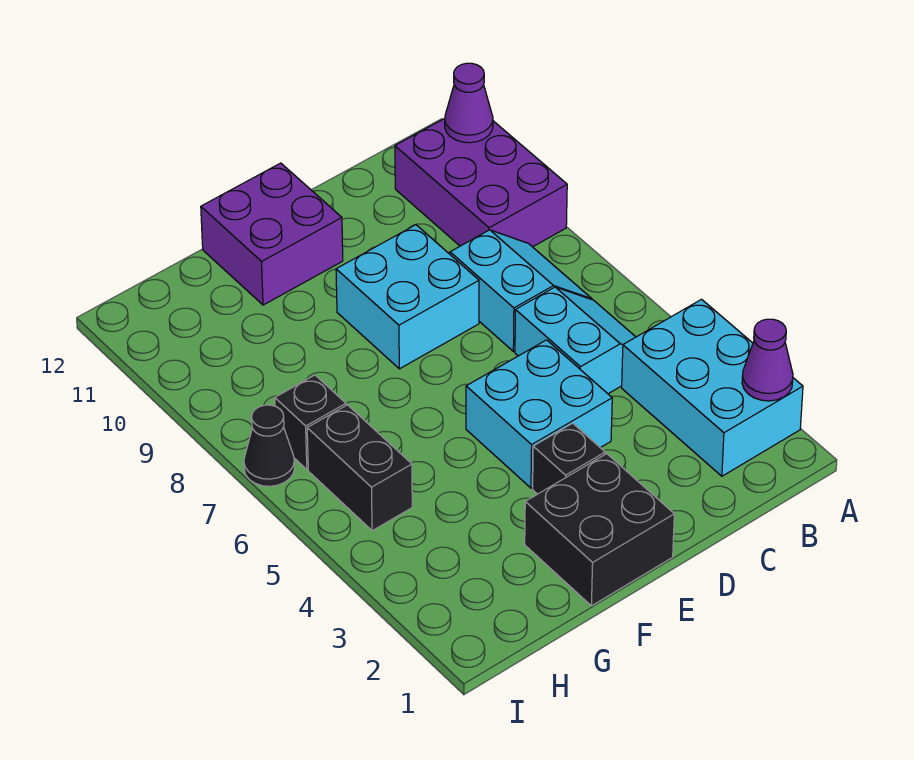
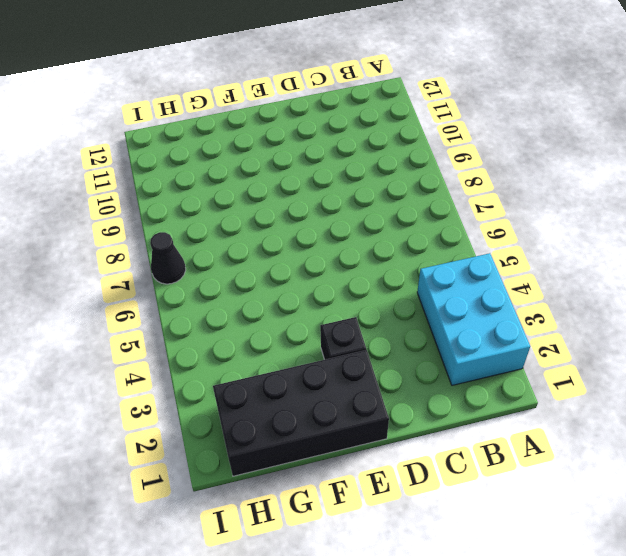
black brick E1:H2 level 1 -> black brick E1:F2 level 1
none -> purple brick A9:B11 level 1
none -> cyan slope B5:C6 level 1 top C
none -> cyan slope B7:C8 level 1 top C

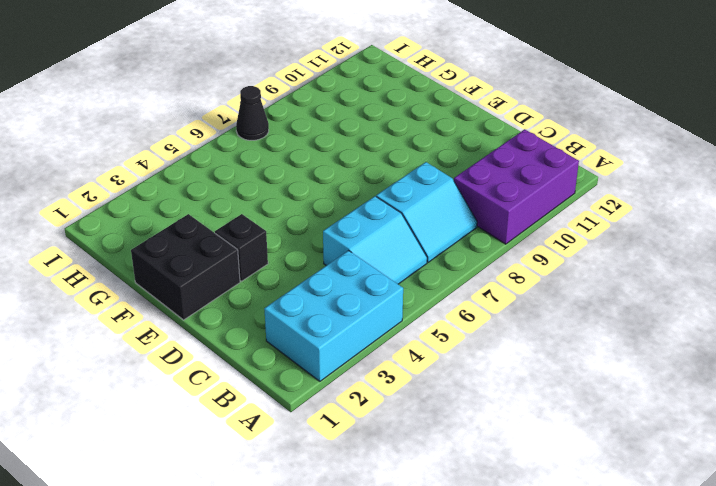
none -> cyan brick D4:E5 level 1
none -> cyan brick D8:E9 level 1
none -> purple brick E11:F12 level 1

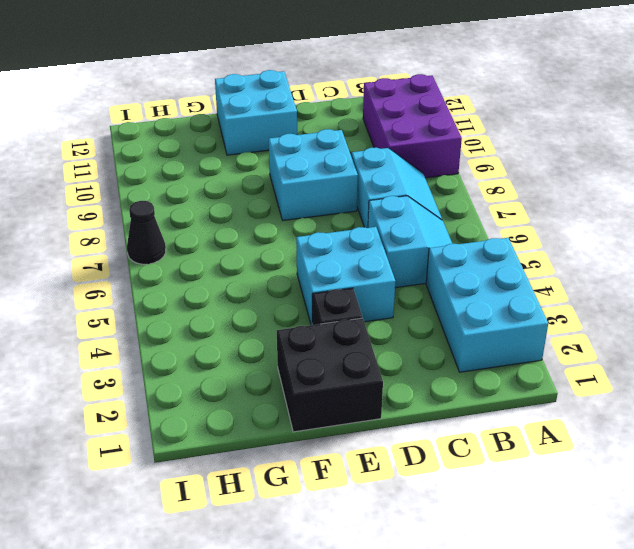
cyan brick E11:F12 level 1 -> purple brick E11:F12 level 1
none -> black brick H5:H6 level 1
none -> black brick H7 level 1
none -> purple cone A2 level 2

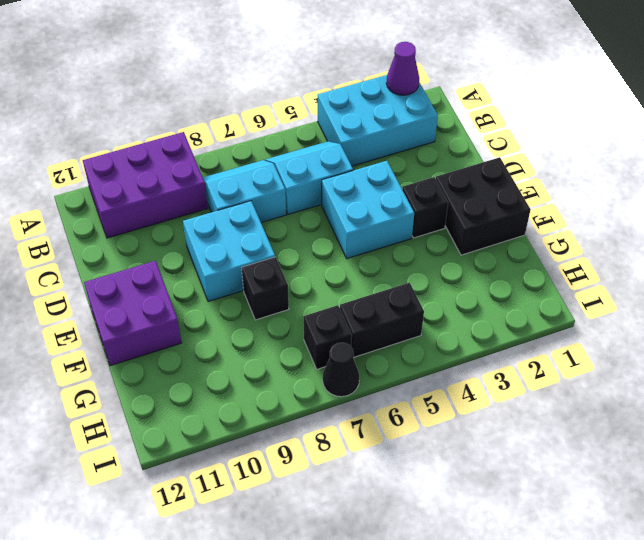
black brick F8 level 1 -> none
none -> purple cone A11 level 2

